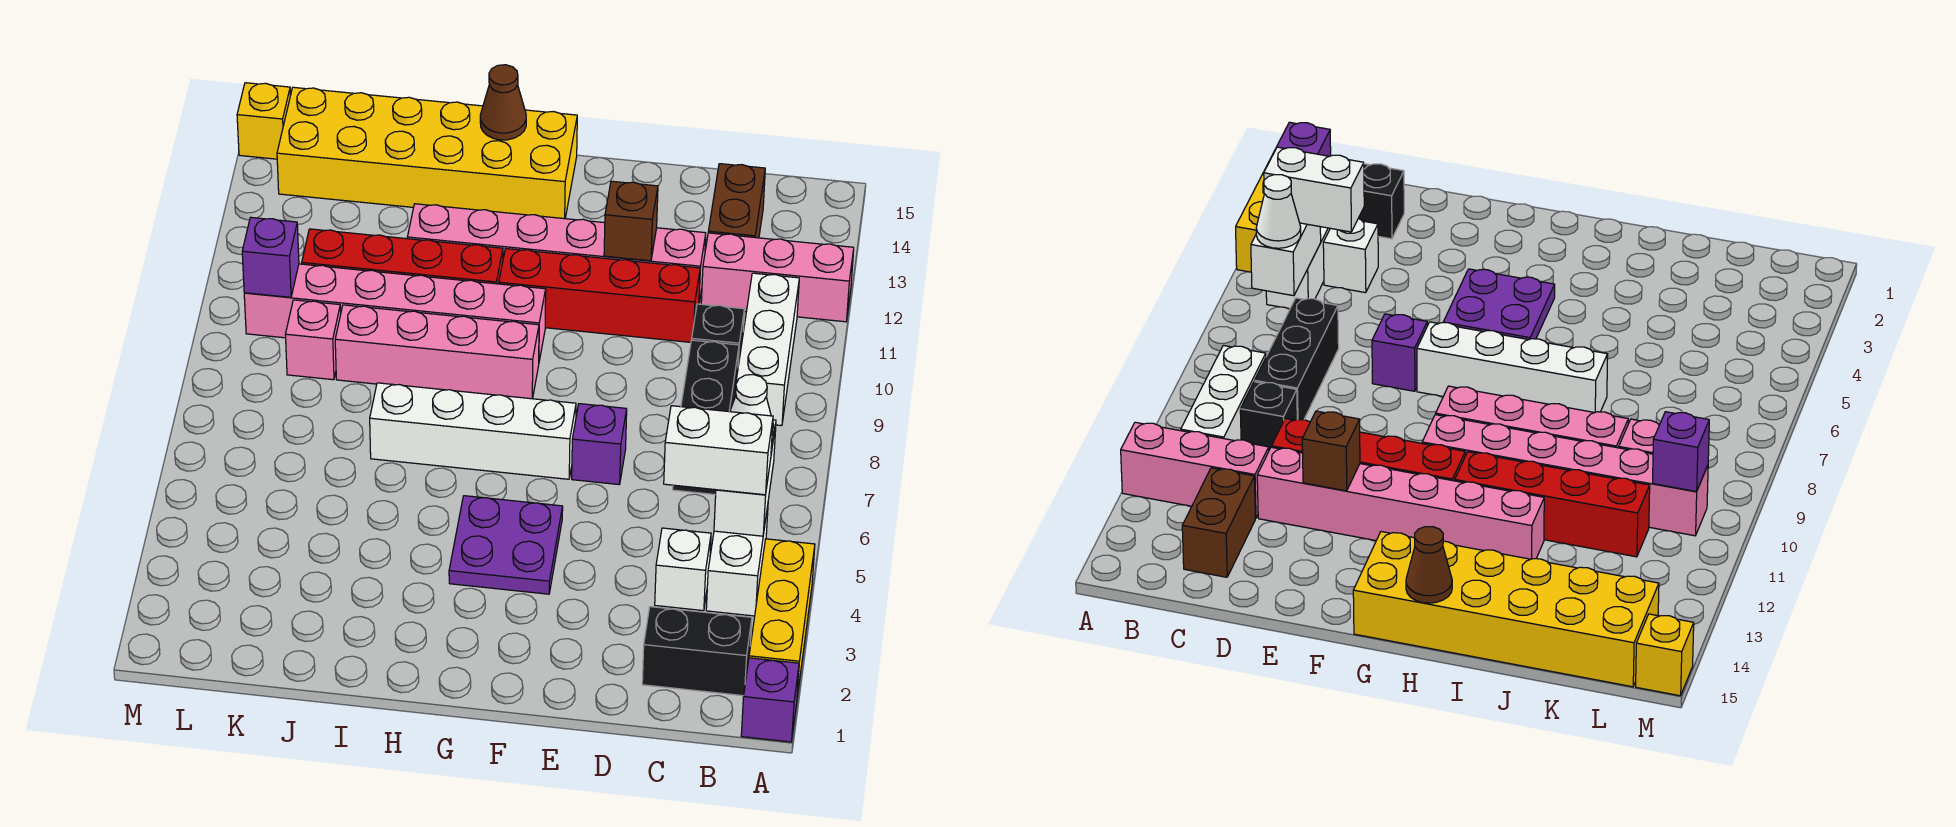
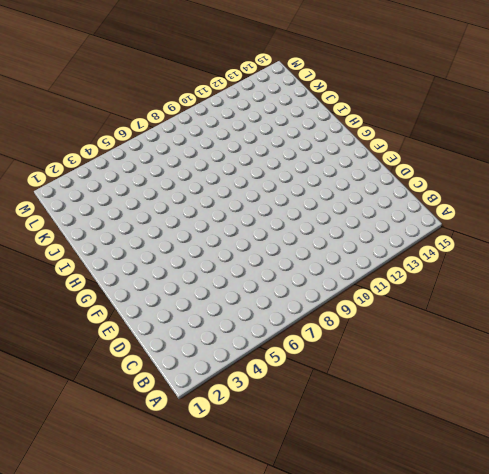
none -> purple brick A1 level 1
none -> yellow brick A2:A4 level 1
none -> pink brick A12:C12 level 1

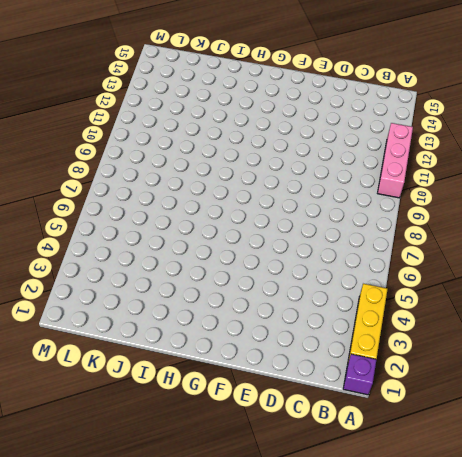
pink brick A10:A12 level 1 -> pink brick A12:C12 level 1
none -> black brick B2:C2 level 1
none -> white brick B4:B5 level 1
none -> white brick B9:B11 level 1

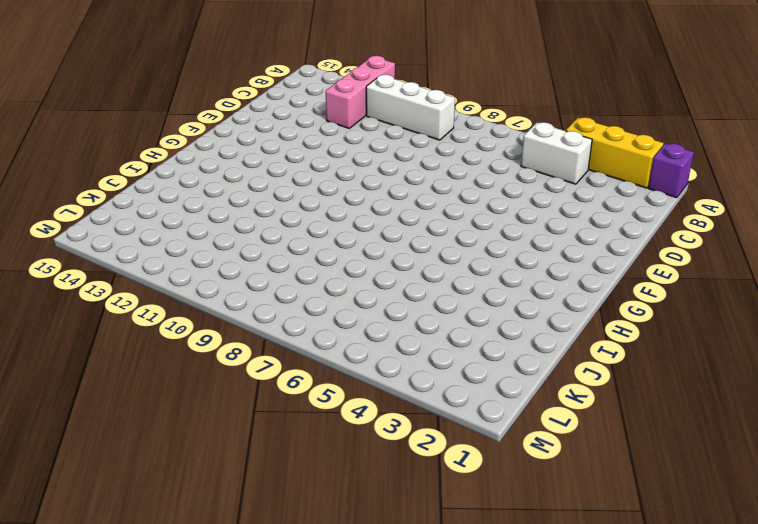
none -> black brick B2:C2 level 1
none -> white brick C4 level 1
none -> black brick C7:C9 level 1

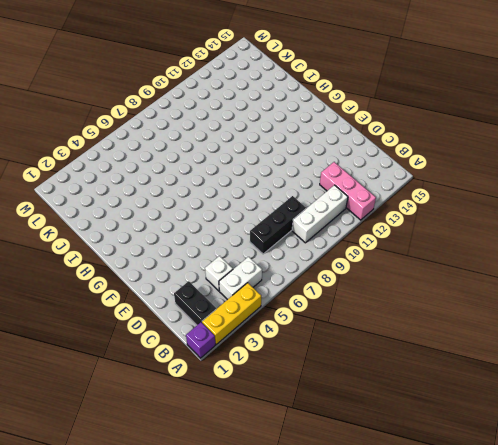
none -> black brick C10 level 1
none -> brown brick C13:C14 level 1
none -> red brick D11:G11 level 1

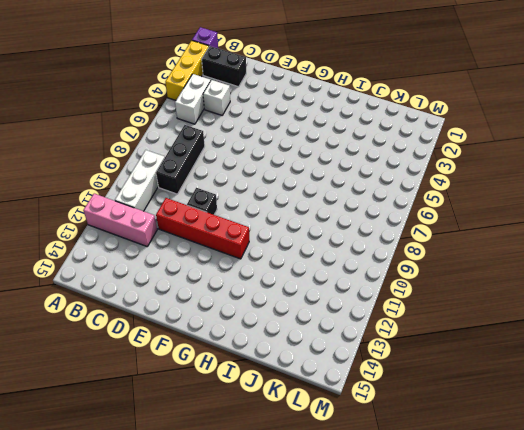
black brick E10 level 1 -> black brick C10 level 1
none -> brown brick C13:C14 level 1
none -> pink brick D12:I12 level 1
none -> purple brick E7 level 1

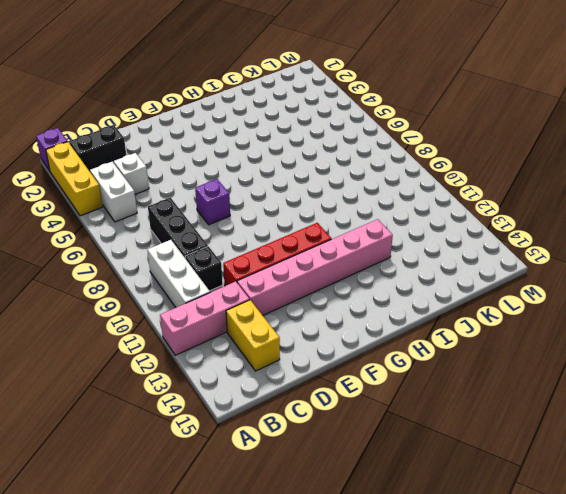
yellow brick C13:C14 level 1 -> brown brick C13:C14 level 1
none -> purple plate F4:G5 level 1
none -> white brick F7:I7 level 1
none -> pink brick G9:J9 level 1

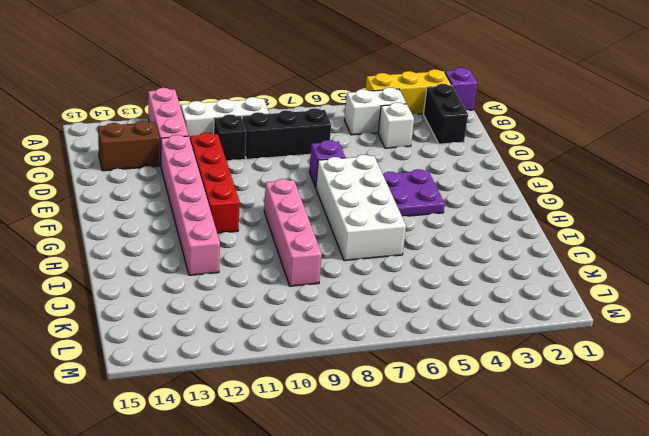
white brick F6:I7 level 1 -> white brick F7:I7 level 1
none -> pink brick G10:L10 level 1
none -> yellow brick G14:L15 level 1
none -> red brick H11:K11 level 1

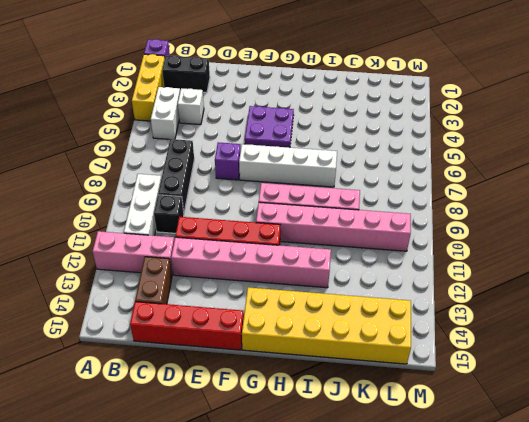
red brick C15:F15 level 1 -> red brick H11:K11 level 1
none -> pink brick K9 level 1
none -> yellow brick M15 level 1
none -> white brick B5:B6 level 2

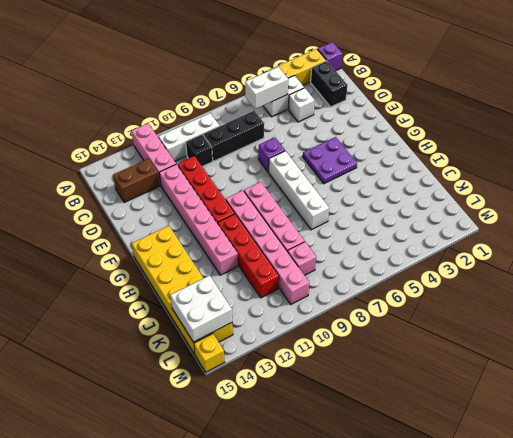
white brick K14:L15 level 2 -> none
none -> brown brick E12 level 2
none -> brown cone H15 level 2
none -> purple brick L10 level 2

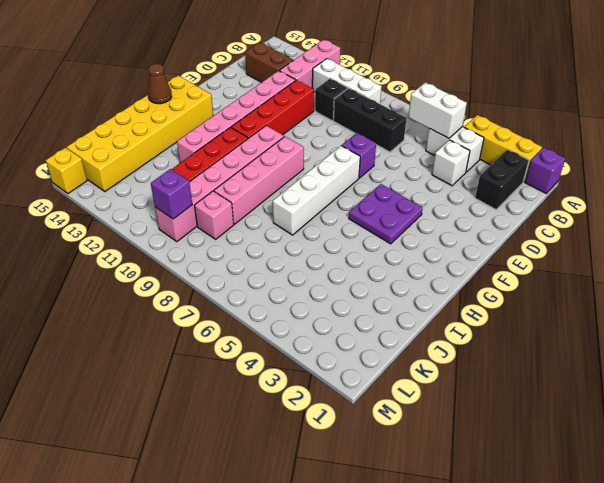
none -> brown brick E12 level 2
none -> white brick B5:C5 level 3
none -> white cone B6 level 3

